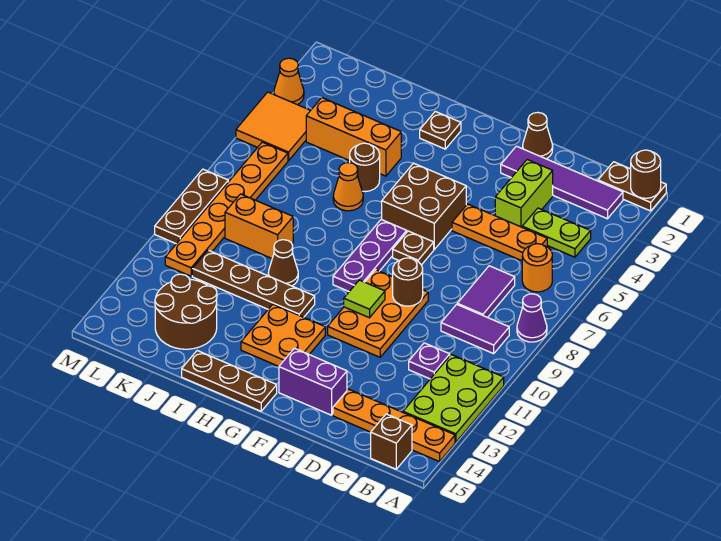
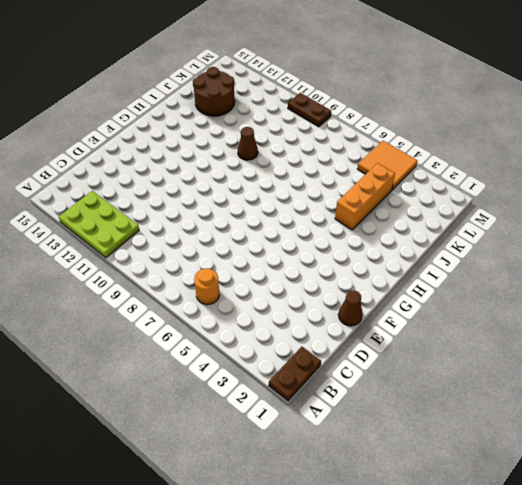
brown plate M9:M10 level 1 -> brown plate M8:M10 level 1
none -> purple cone A8 level 1
none -> orange plate A14:D14 level 1
none -> purple tile B2:E2 level 1
none -> lime plate B4:C4 level 1

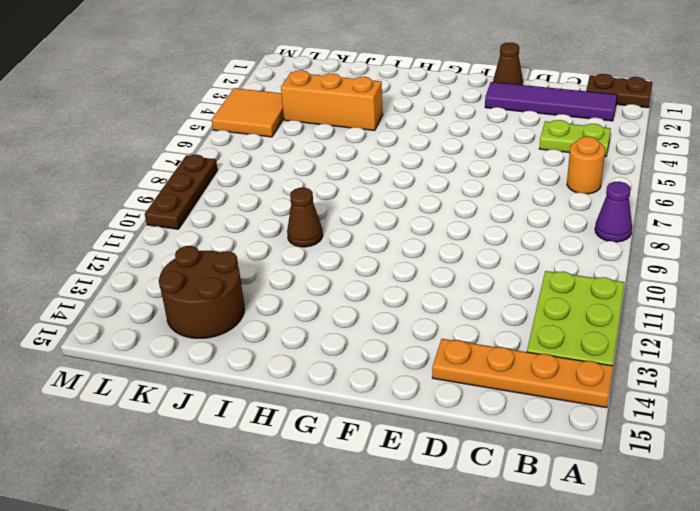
none -> purple tile B9:C9 level 1
none -> brown brick B15 level 1
none -> orange plate C5:E5 level 1
none -> purple tile C7:C8 level 1

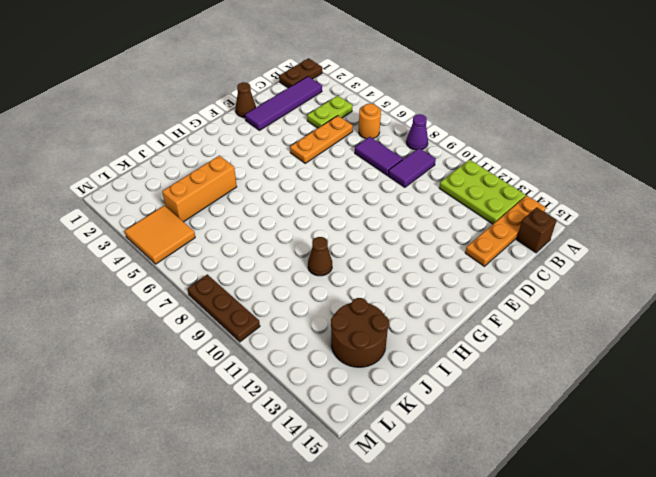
none -> purple plate C11 level 1
none -> lime brick D3:D4 level 1
none -> orange plate E9:F11 level 1
none -> purple brick E14:F14 level 1

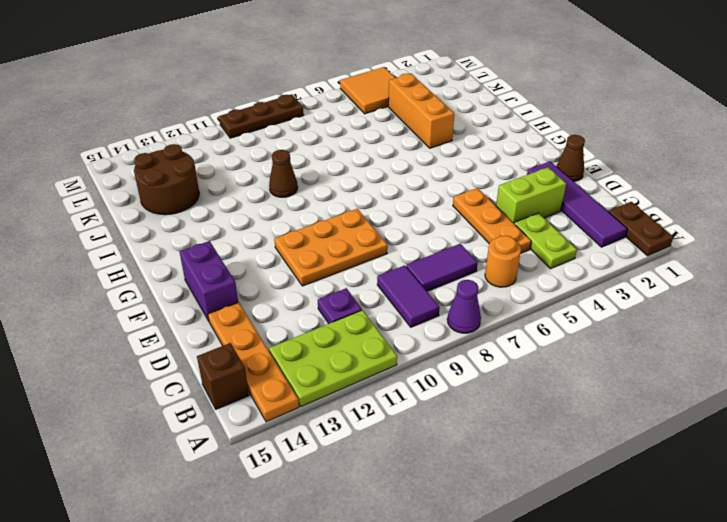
none -> brown brick F5:G6 level 1
none -> brown plate F7 level 1
none -> purple plate G7:G9 level 1
none -> orange plate G12:H13 level 1

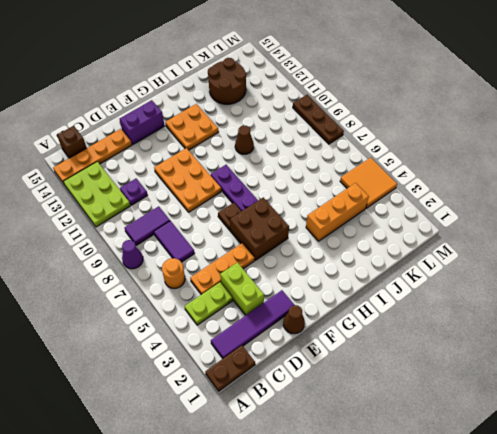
none -> brown plate G15:I15 level 1
none -> brown plate H2 level 1
none -> brown plate H11:K11 level 1
none -> brown round brick I5 level 1

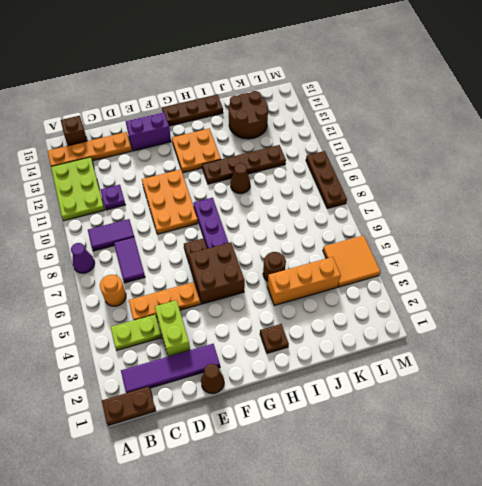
none -> orange cone I6 level 1
none -> orange brick J9:K9 level 1
none -> orange plate L6:L11 level 1
none -> orange cone M3 level 1

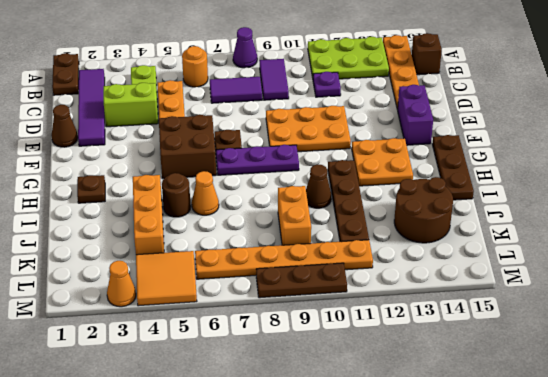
none -> brown round brick A1 level 2
none -> brown round brick E9 level 2
none -> lime tile F10 level 2

